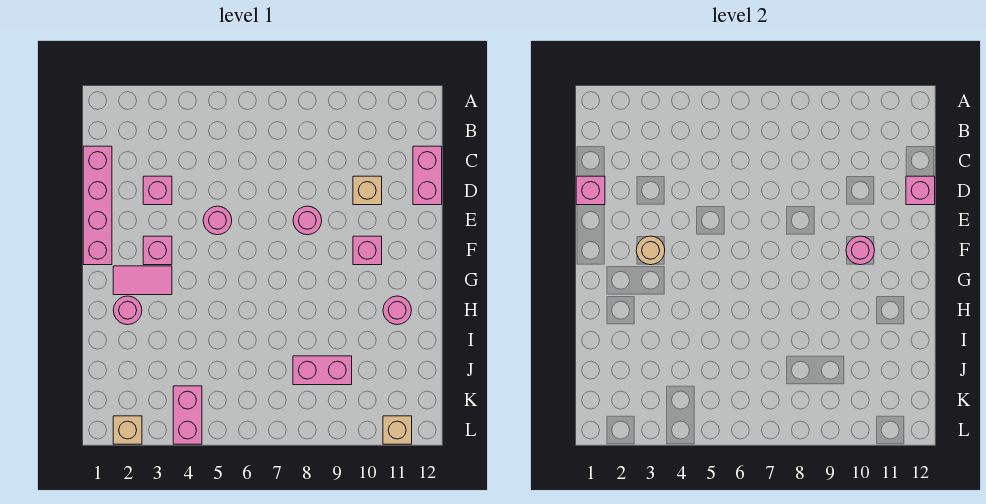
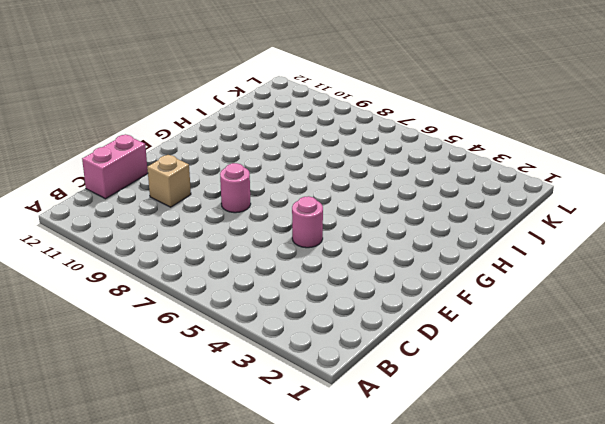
none -> pink brick C1:F1 level 1
none -> pink brick D3 level 1
none -> pink brick F3 level 1

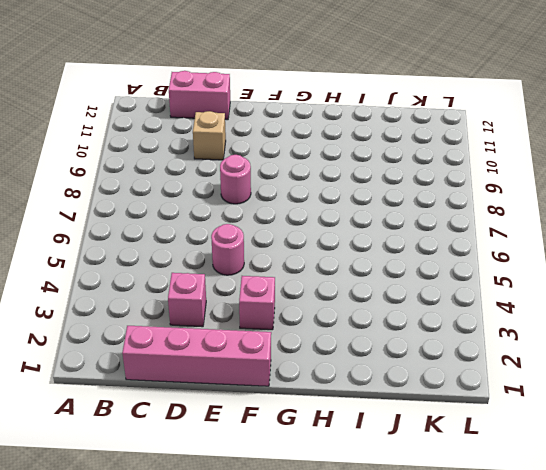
none -> pink brick F10 level 1
none -> pink tile G2:G3 level 1
none -> pink round brick H2 level 1

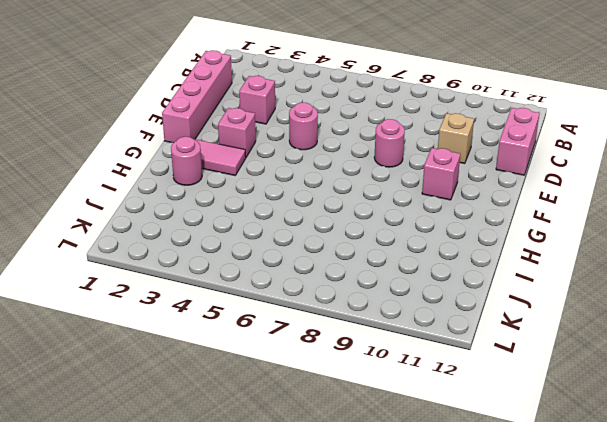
none -> pink round brick H11 level 1
none -> pink brick J8:J9 level 1
none -> pink brick K4:L4 level 1

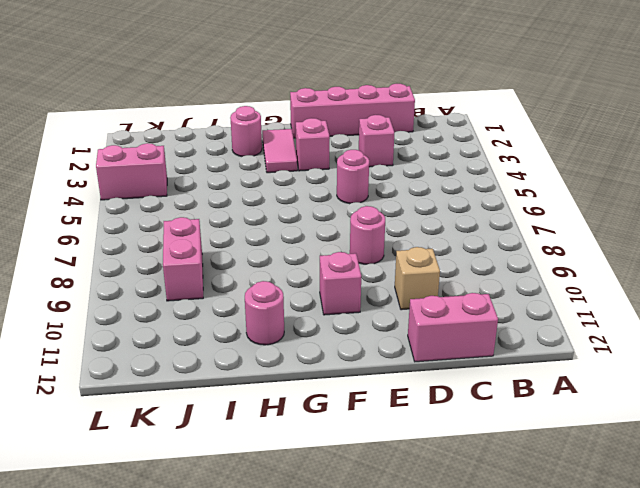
none -> tan brick L2 level 1
none -> tan brick L11 level 1
none -> pink brick D1 level 2

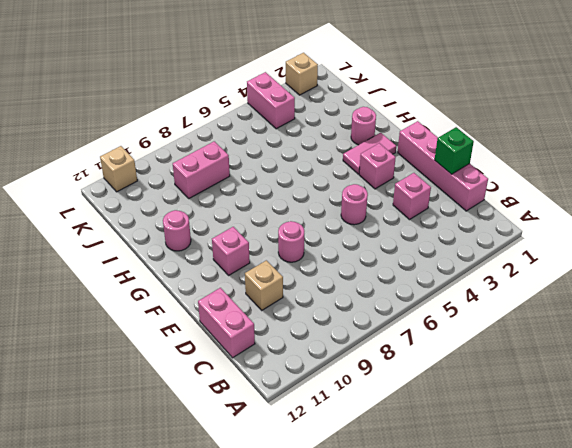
green brick D1 level 2 -> pink brick D1 level 2
none -> pink brick D12 level 2
none -> tan round brick F3 level 2
none -> pink round brick F10 level 2

